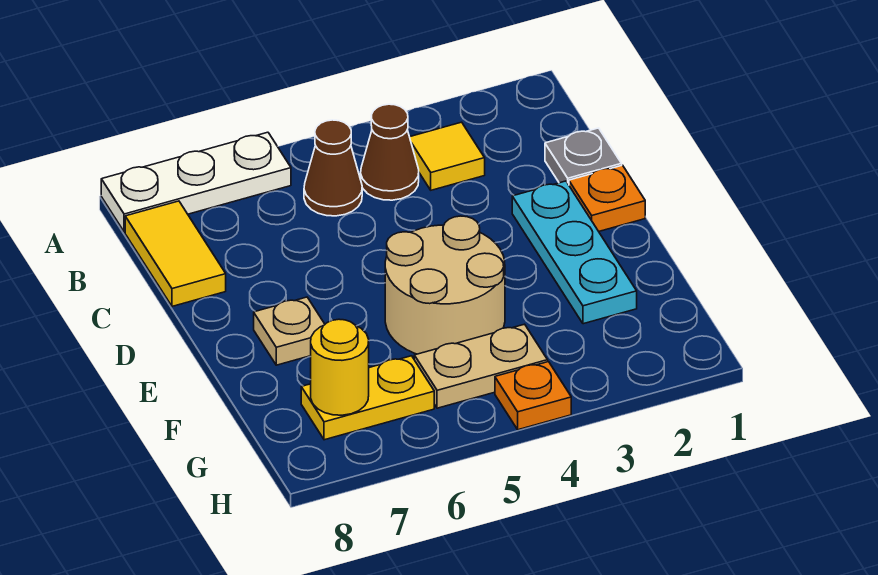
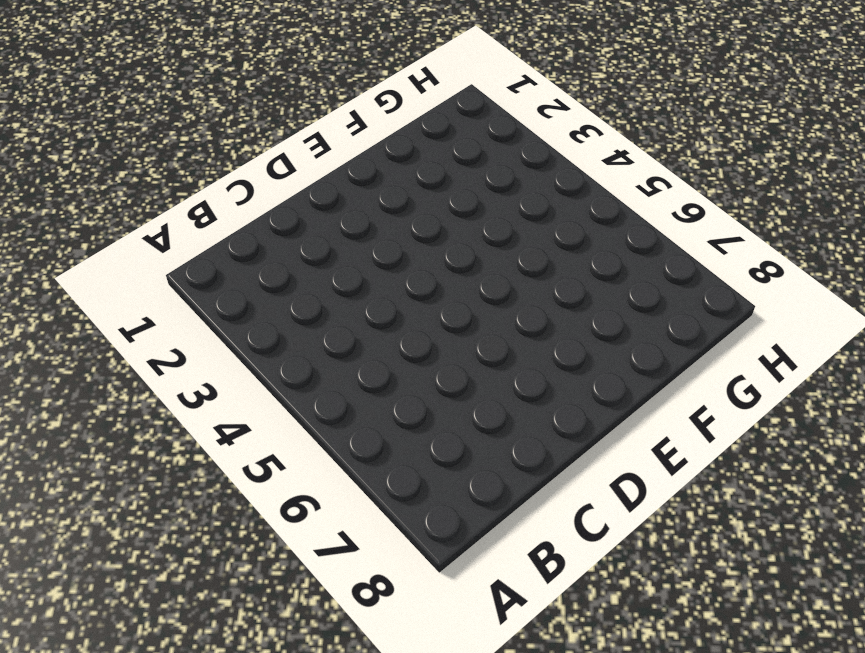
none -> white plate A6:A8 level 1
none -> yellow tile B3 level 1
none -> brown cone B4 level 1

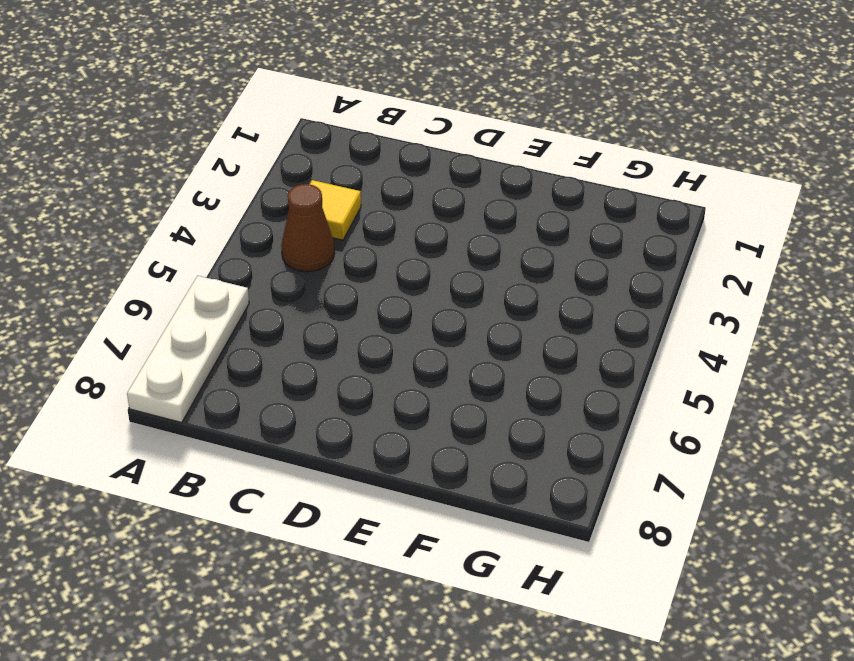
none -> brown cone B5 level 1
none -> yellow tile B8:C8 level 1
none -> grey plate C1 level 1

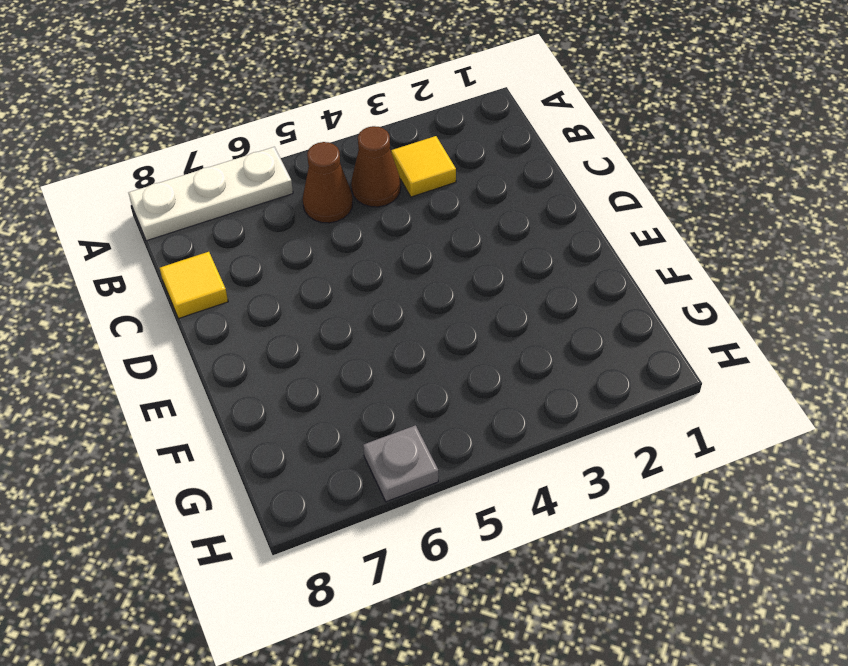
yellow tile C8 level 1 -> yellow tile B8:C8 level 1
grey plate H6 level 1 -> grey plate C1 level 1
none -> orange plate D1 level 1
none -> cyan plate D2:F2 level 1
none -> tan round brick E4:F5 level 1

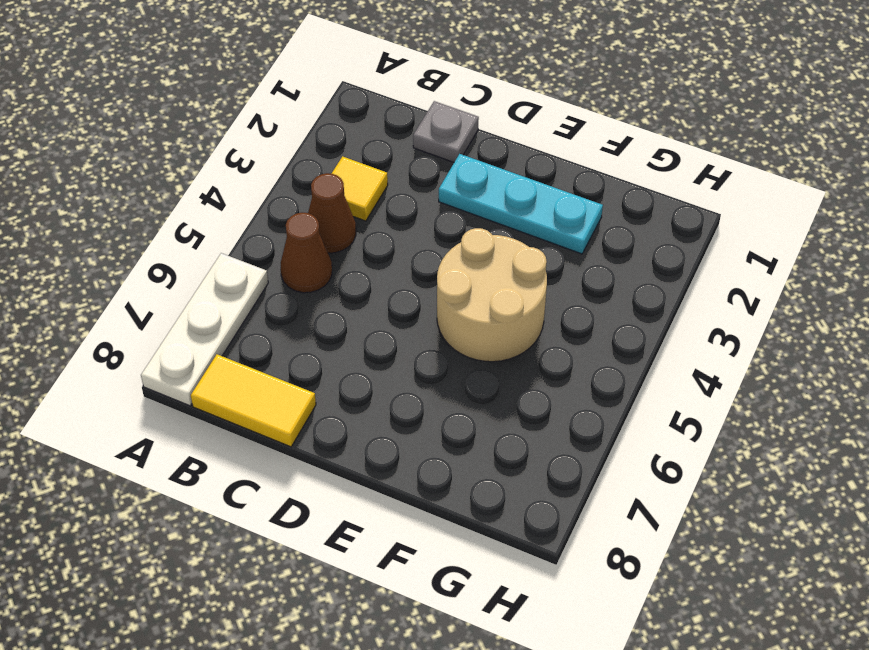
none -> orange plate D1 level 1
none -> tan plate E7 level 1
none -> tan plate G4:G5 level 1

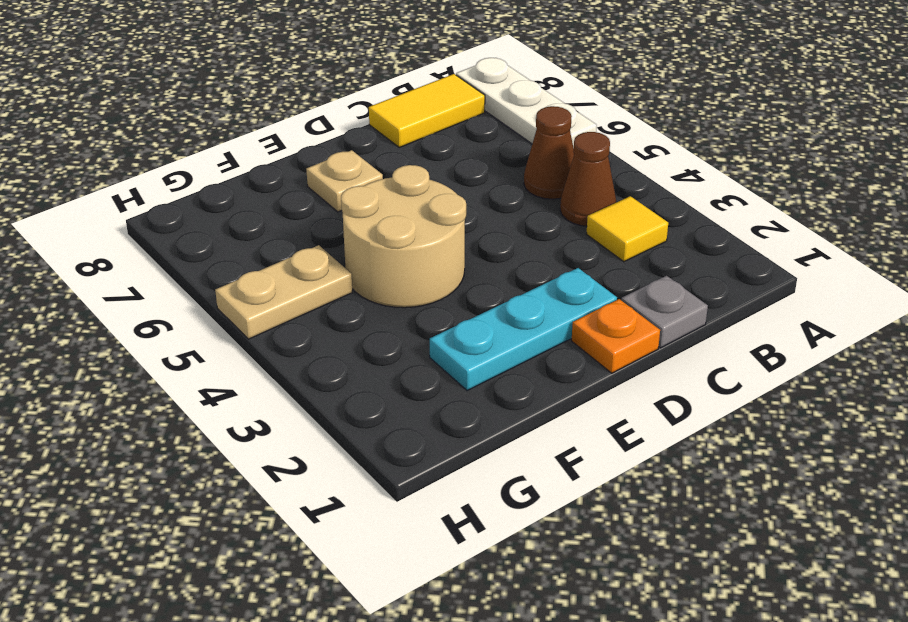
tan plate G5:H5 level 1 -> tan plate G4:G5 level 1
none -> yellow plate G6:G7 level 1
none -> orange plate H4 level 1
none -> yellow round brick G7 level 2

